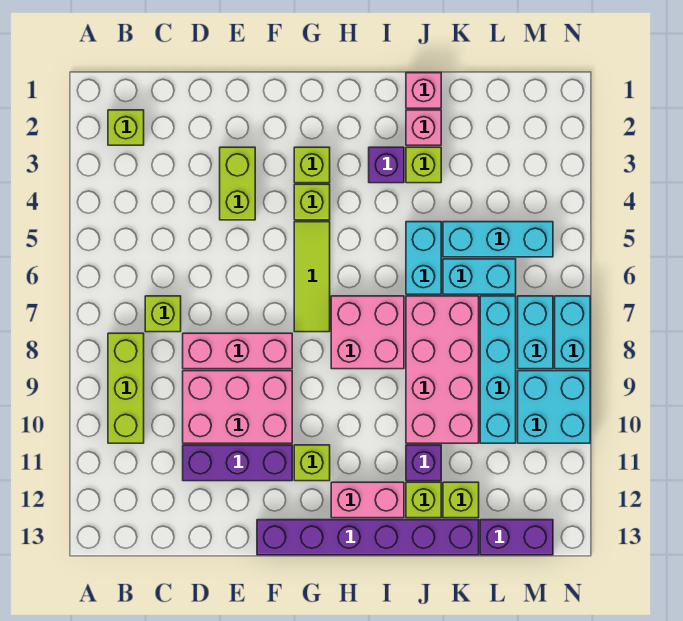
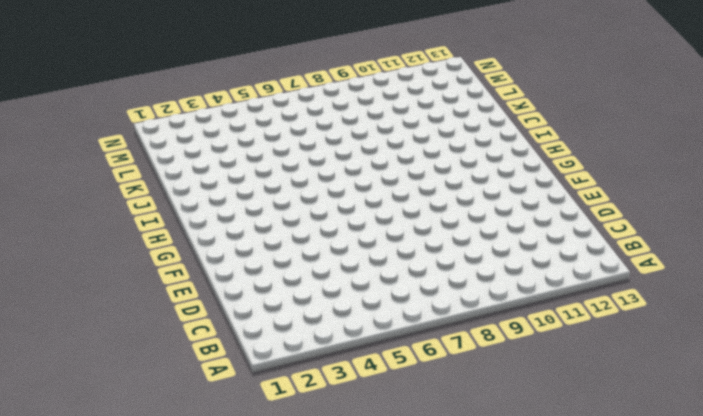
none -> lime brick B2 level 1
none -> lime brick B8:B10 level 1
none -> lime brick C7 level 1
none -> pink brick D8:F8 level 1

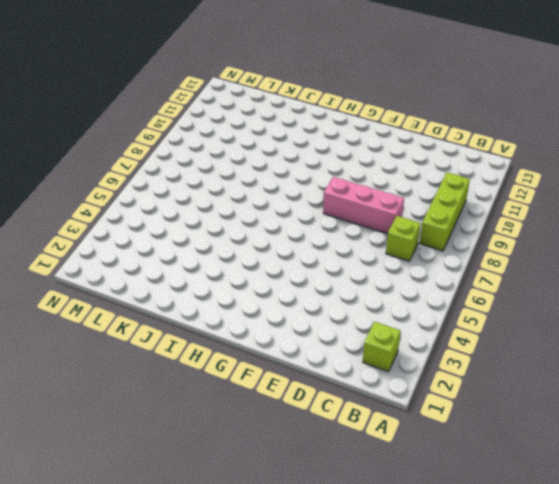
none -> pink brick D9:F10 level 1
none -> purple brick D11:F11 level 1
none -> lime brick E3:E4 level 1
none -> purple brick F13:K13 level 1

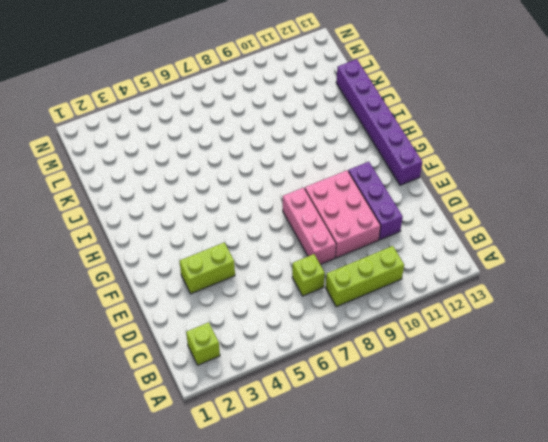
none -> lime brick G3 level 1
none -> lime brick G4 level 1
none -> lime tile G5:G7 level 1
none -> lime brick G11 level 1

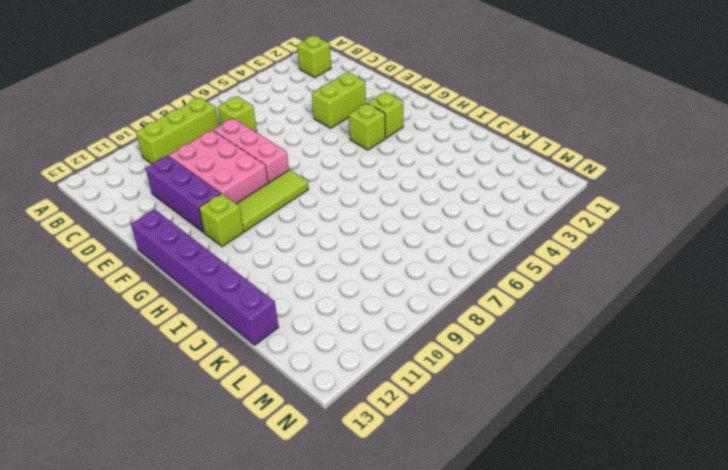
lime tile G8:G10 level 1 -> lime tile G5:G7 level 1
none -> pink brick H7:I8 level 1
none -> pink brick H12:I12 level 1
none -> purple brick I3 level 1
none -> pink brick J1 level 1

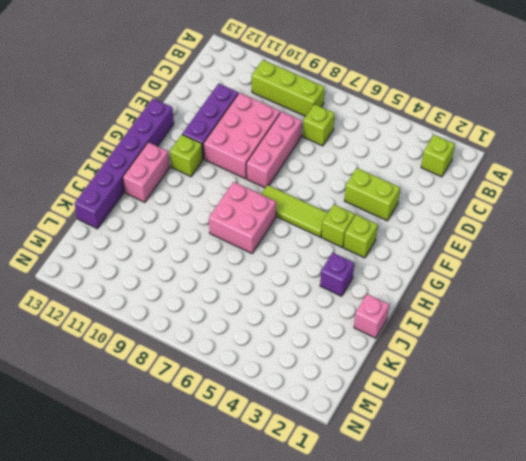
none -> pink brick J2 level 1
none -> lime brick J3 level 1
none -> cyan brick J5:J6 level 1
none -> pink brick J7:K10 level 1

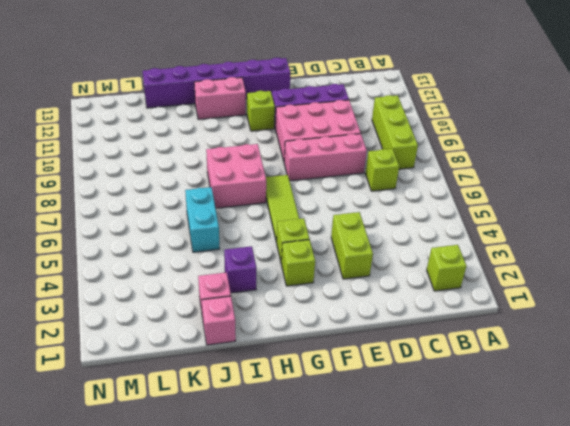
none -> lime brick J3 level 1
none -> pink brick J7:K10 level 1
none -> purple brick J11 level 1
none -> lime brick J12 level 1

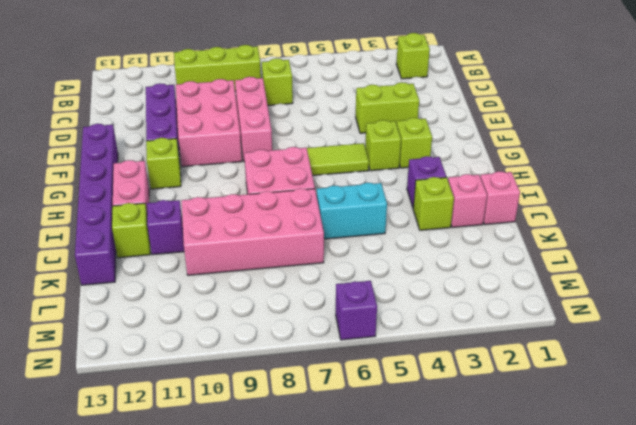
purple brick N6 level 1 -> none
none -> cyan brick K5:M5 level 1
none -> cyan brick K6:L6 level 1
none -> lime brick K12 level 1
none -> cyan brick L7:L10 level 1

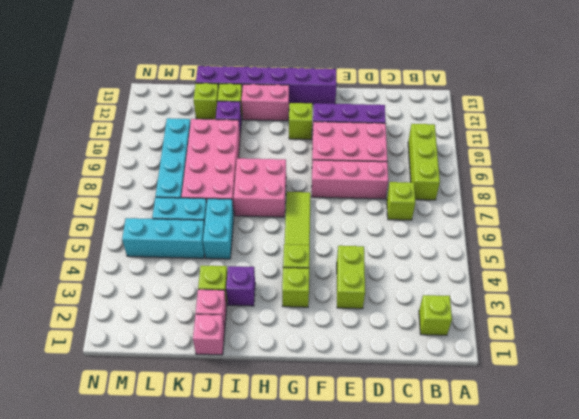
none -> purple brick L13:M13 level 1
none -> cyan brick M7:M8 level 1
none -> cyan brick M9:N10 level 1
none -> cyan brick N7:N8 level 1

